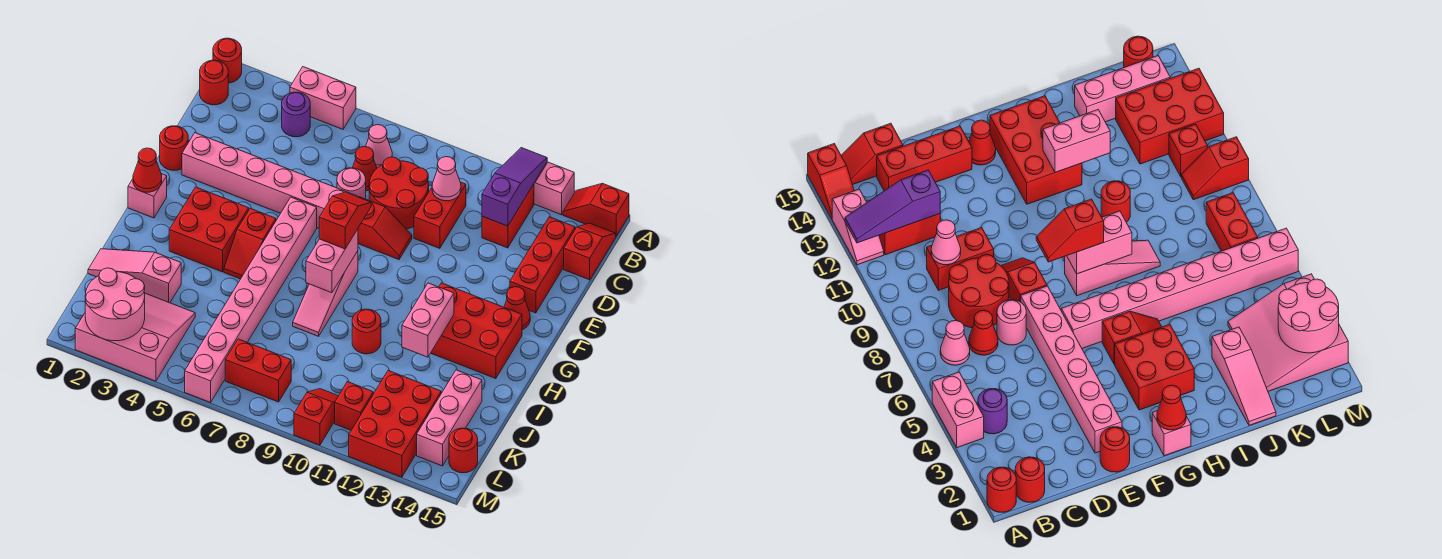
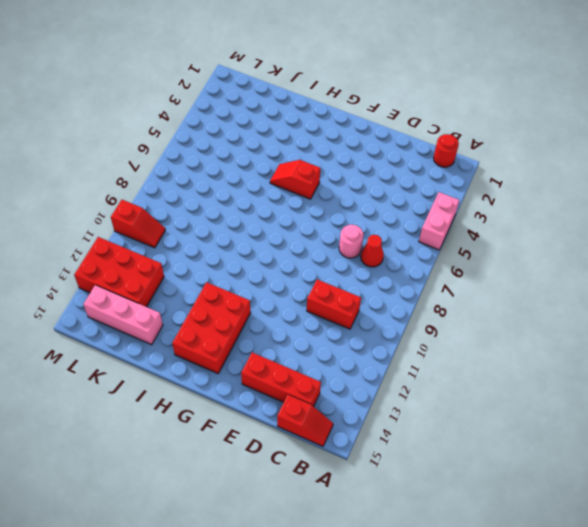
none -> red round brick A1 level 1
none -> pink slope A12:A13 level 1 top 13
none -> red slope A14:A15 level 1 top 15
none -> purple round brick B4 level 1

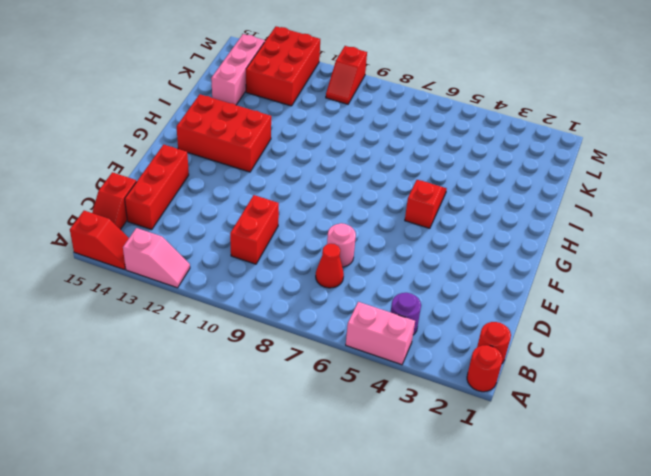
none -> pink cone B7 level 1
none -> red brick B12:C12 level 1
none -> red round brick C8:D9 level 1
none -> red round brick E1 level 1

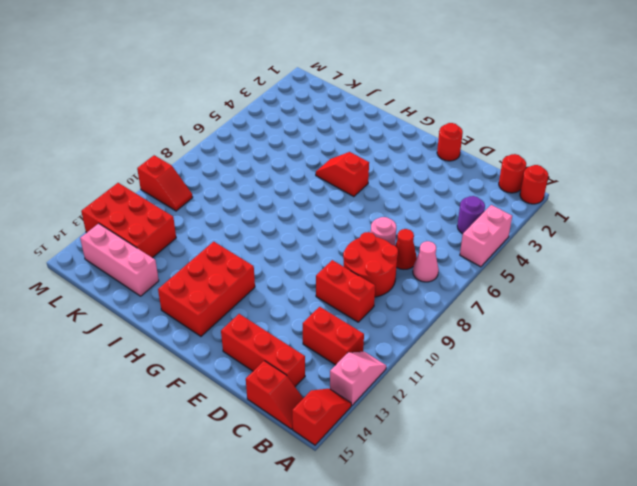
none -> pink brick E2:E7 level 1
none -> red slope E8:E9 level 1 top 8
none -> pink brick F6:M6 level 1
none -> red cone F14 level 1

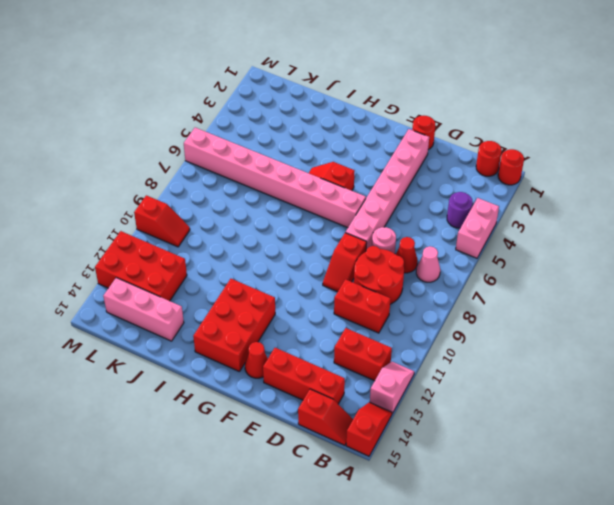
none -> pink brick G1 level 1
none -> red brick G3:H4 level 1
none -> pink slope G8:I8 level 1 top G
none -> red round brick I10 level 1

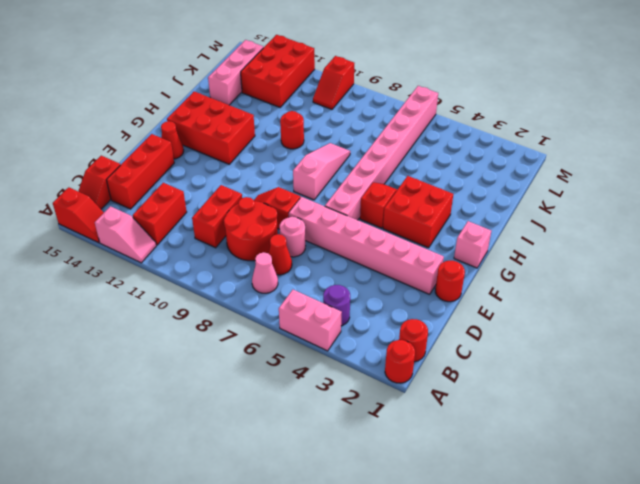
none -> pink slope J1:J3 level 1 top 3
none -> pink slope K2:M4 level 1 top M
none -> red brick L7:L8 level 1
none -> red brick L11 level 1

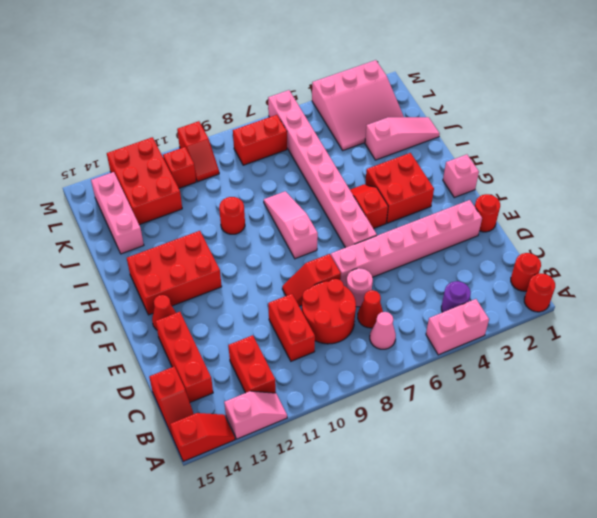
none -> red round brick L15 level 1
none -> purple slope A12:C12 level 2 top C
none -> pink cone C10 level 2
none -> red cone G1 level 2

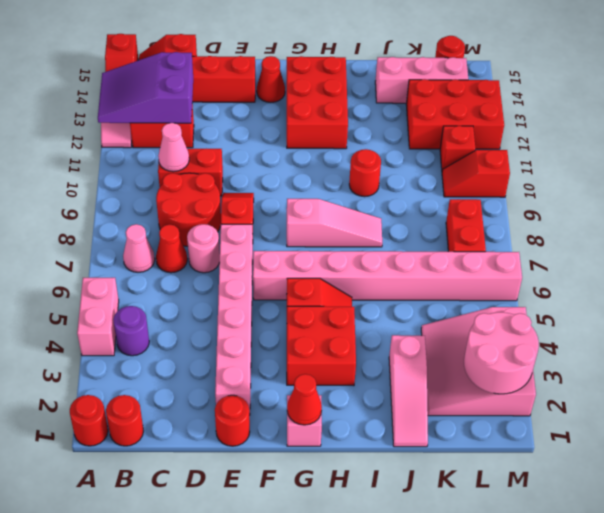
purple slope A12:C13 level 2 top C -> purple slope A12:C12 level 2 top C
none -> pink brick G8:H8 level 2
none -> pink brick H12:I12 level 2
none -> red slope F8:G8 level 3 top G

